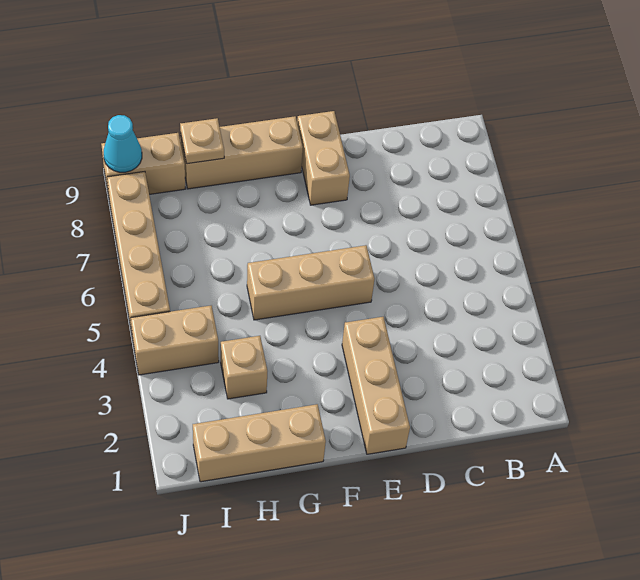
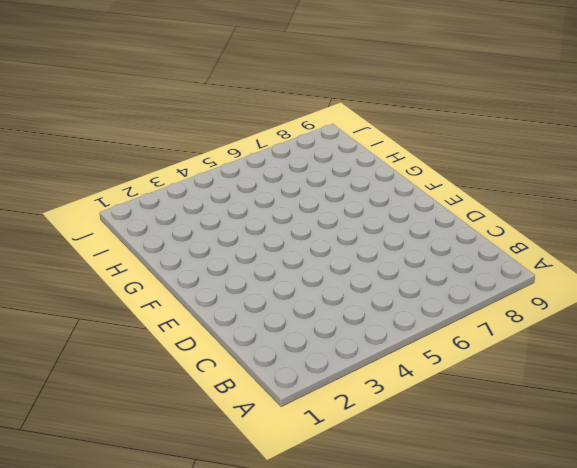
none -> tan brick E1:E3 level 1
none -> tan brick E5:G5 level 1

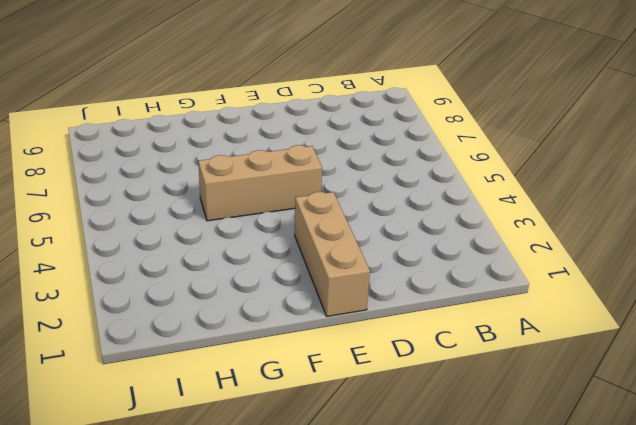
none -> tan brick E8:E9 level 1
none -> tan brick F9:H9 level 1

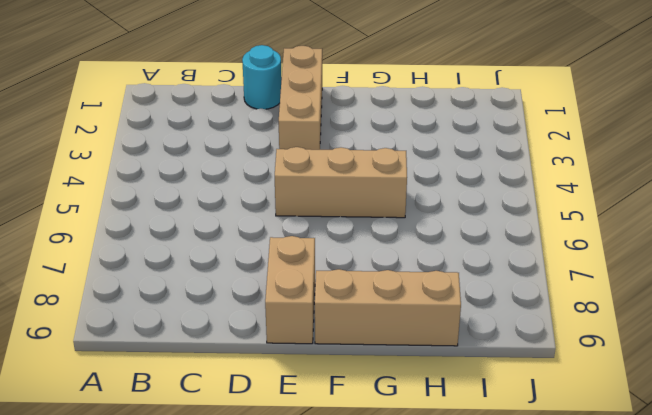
cyan round brick D1 level 1 -> none
none -> tan brick G1:I1 level 1
none -> tan brick H3 level 1

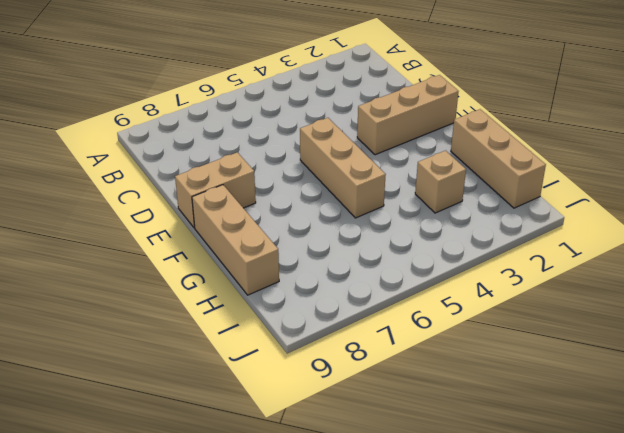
none -> tan brick I4:J4 level 1
none -> tan brick I9:J9 level 1

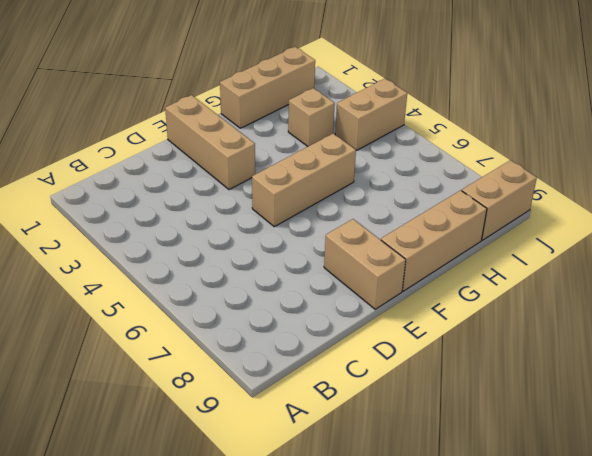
none -> tan brick J5:J8 level 1
none -> tan plate H9 level 2

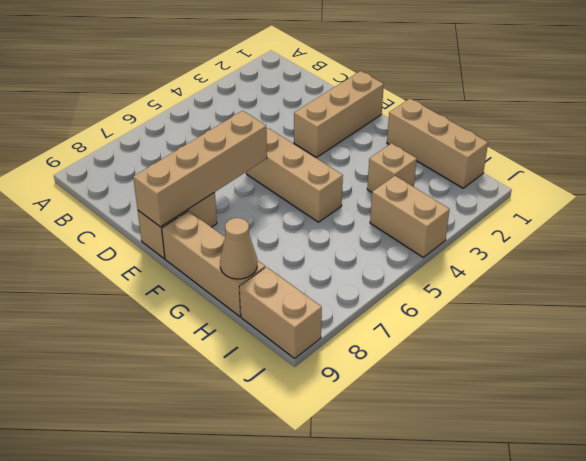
tan brick E6:E9 level 2 -> tan brick J5:J8 level 1
tan cone H9 level 2 -> tan plate H9 level 2
none -> cyan cone J9 level 2

